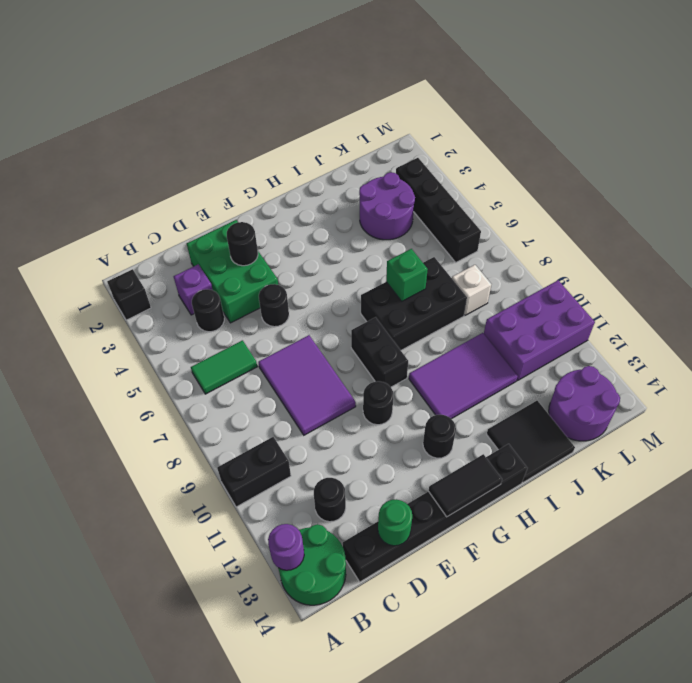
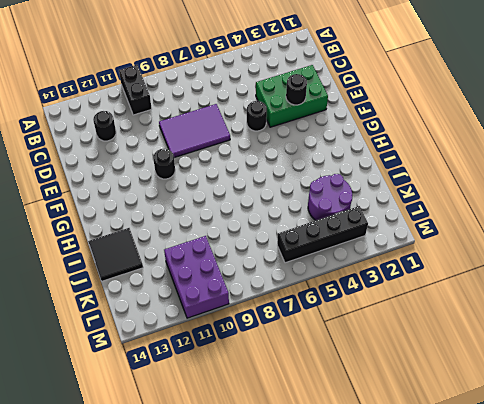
none -> black brick A2 level 1
none -> green round brick A13:B14 level 1
none -> green tile B6:C6 level 1

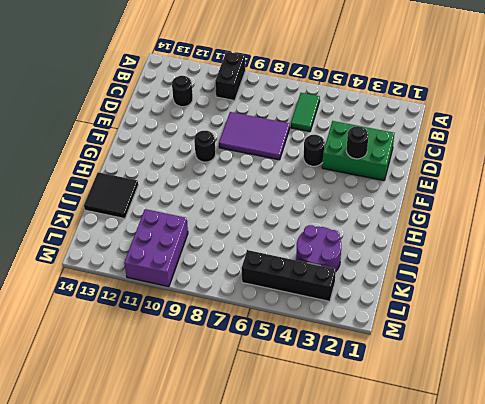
none -> black brick A2 level 1
none -> green round brick A13:B14 level 1
none -> purple brick C3 level 1

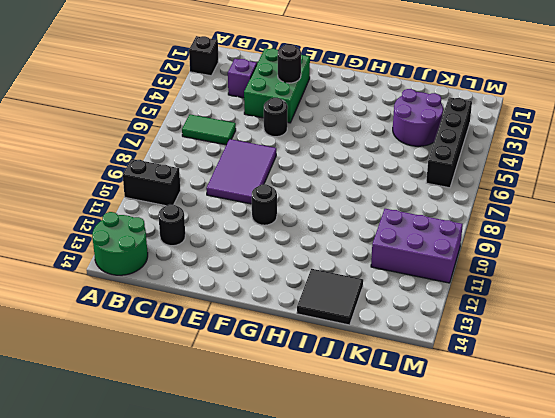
none -> black round brick C4 level 1
none -> black brick C14:H14 level 1
none -> black brick G8:G9 level 1

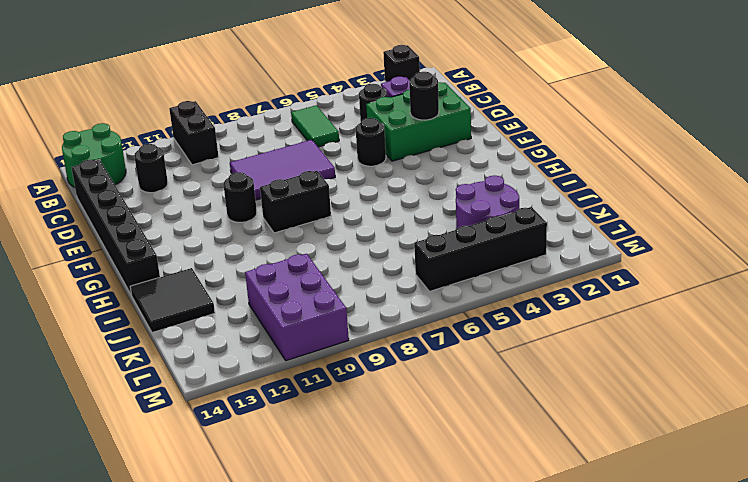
none -> black round brick G12 level 1
none -> black brick H7:J8 level 1
none -> purple tile H10:J11 level 1

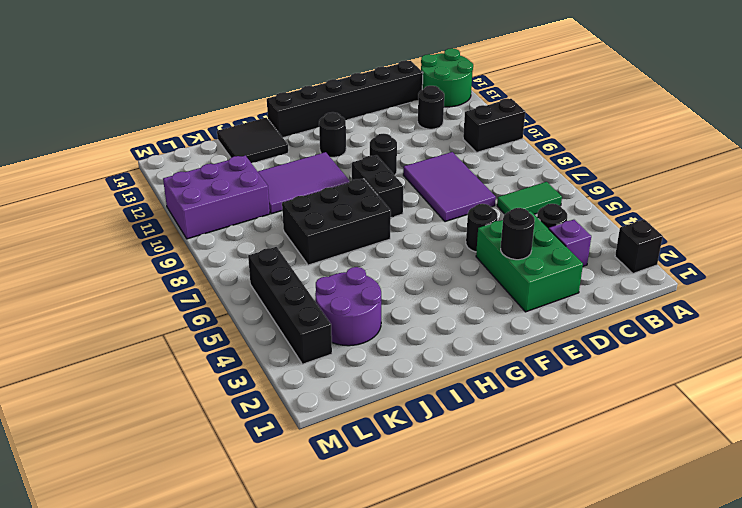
none -> white brick K8 level 1
none -> purple round brick K13:L14 level 1
none -> purple round brick A13 level 2

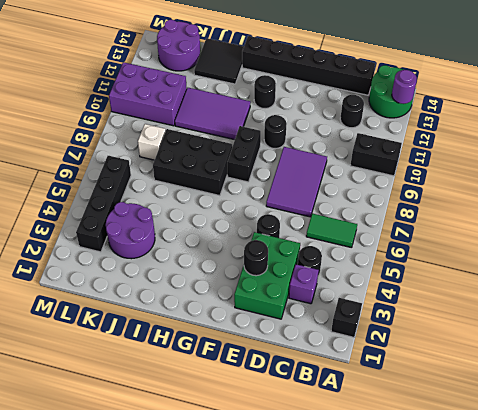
none -> green round brick D14 level 2
none -> black tile F14:G14 level 2
none -> green brick I7 level 2

